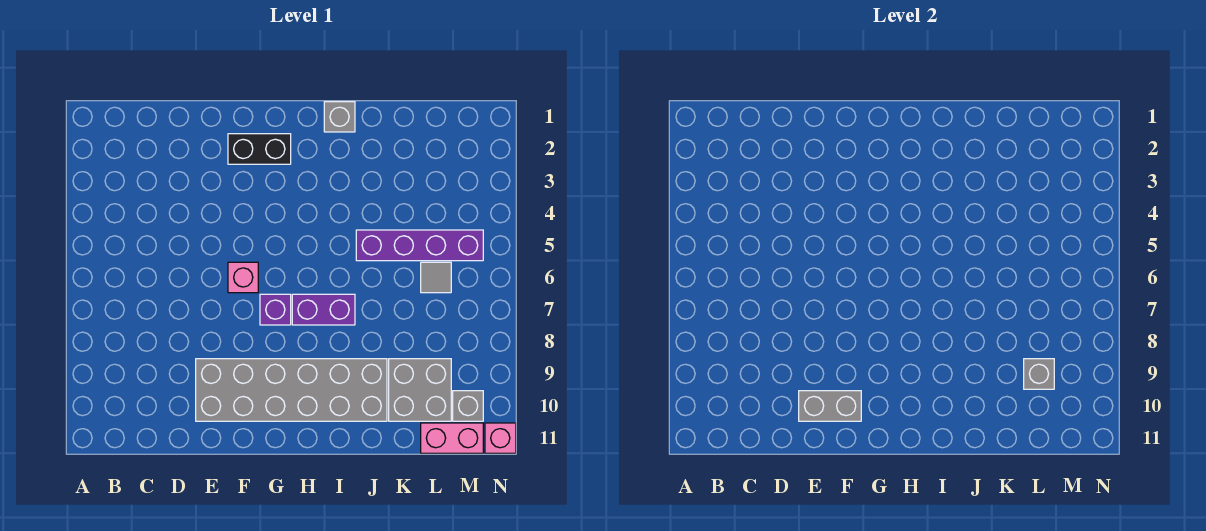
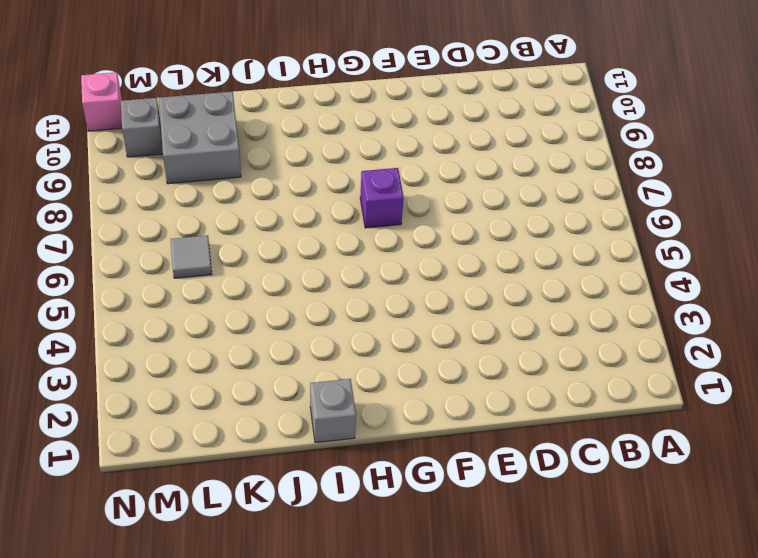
none -> grey brick E9:J10 level 1
none -> black brick F2:G2 level 1
none -> pink brick F6 level 1

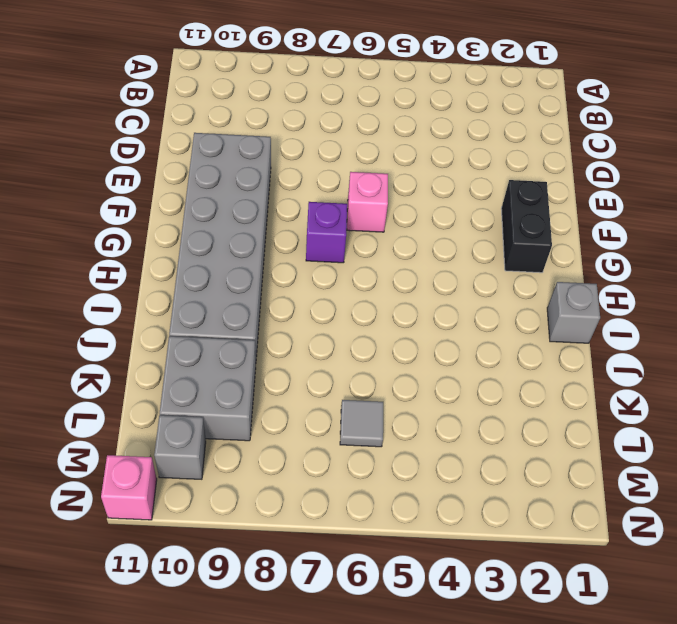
none -> purple brick H7:I7 level 1
none -> purple brick J5:M5 level 1
none -> pink brick L11:M11 level 1

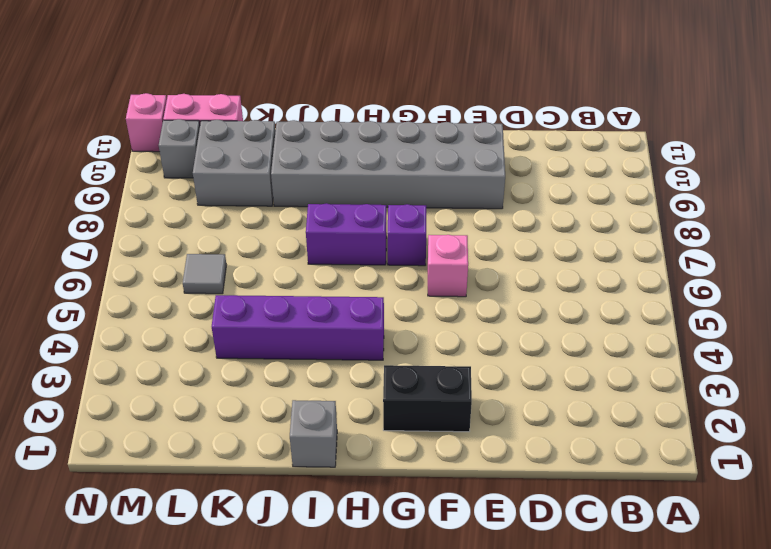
purple brick H4:K4 level 1 -> purple brick J5:M5 level 1
none -> grey brick E10:F10 level 2
none -> grey brick L9 level 2

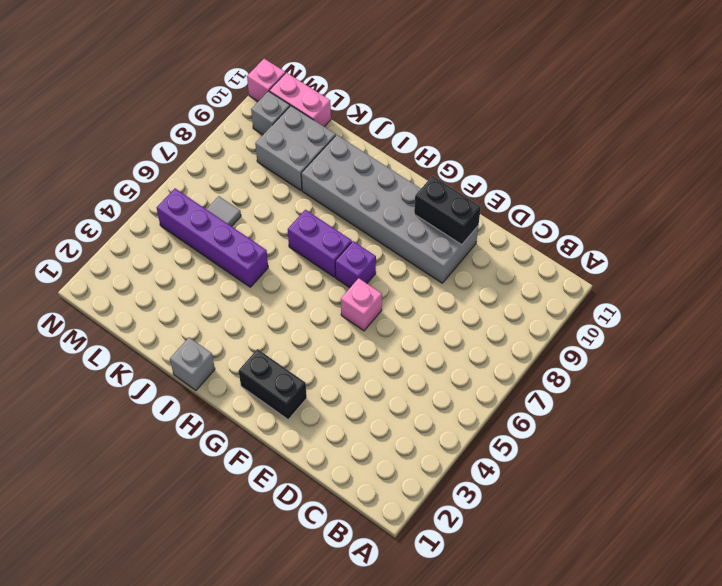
black brick E10:F10 level 2 -> grey brick E10:F10 level 2
none -> grey brick L9 level 2

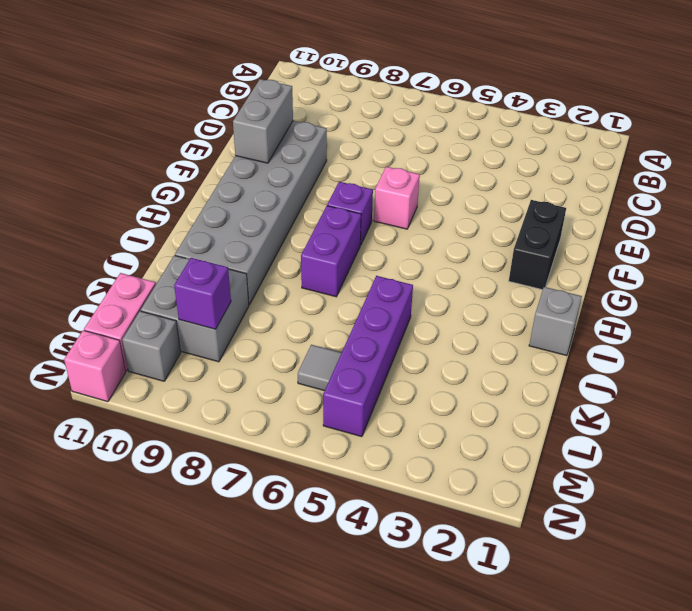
purple brick L9 level 2 -> grey brick L9 level 2

